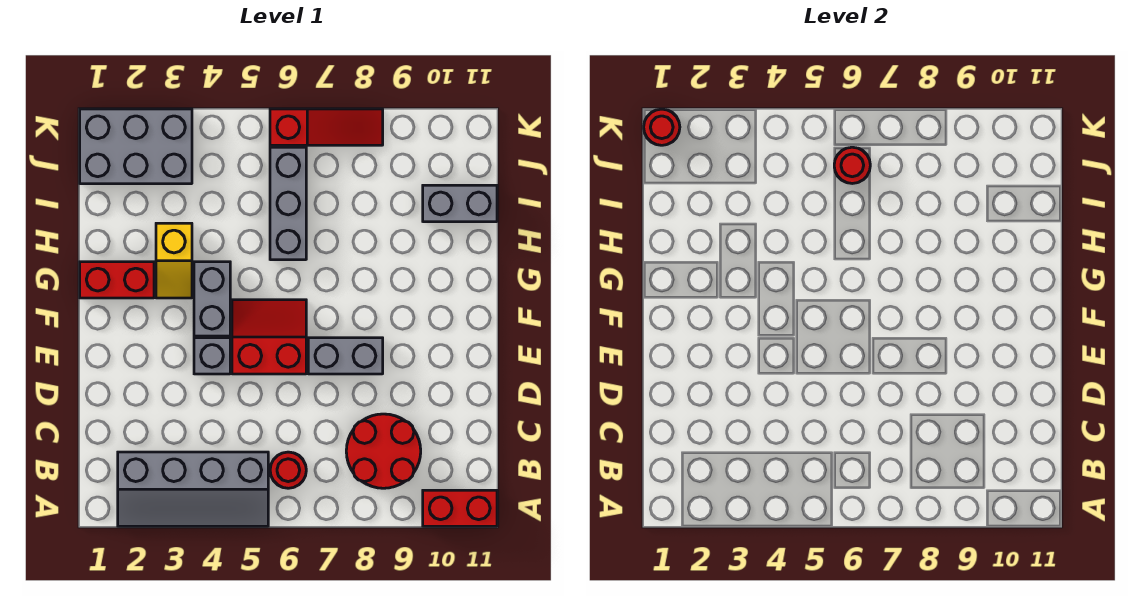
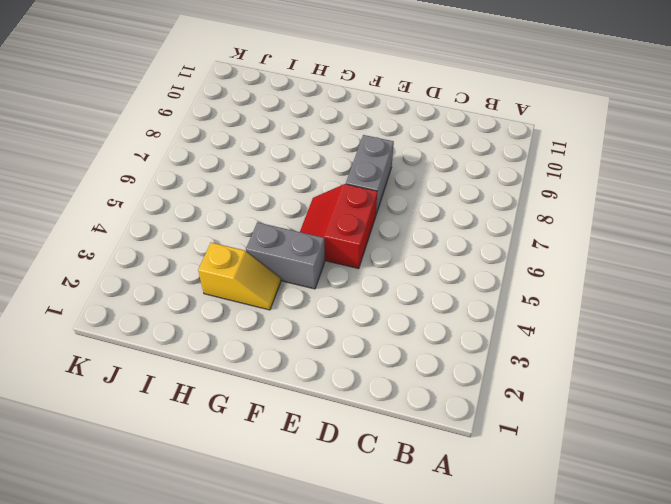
none -> grey slope A2:B5 level 1 top B
none -> red brick A10:A11 level 1
none -> red round brick B6 level 1

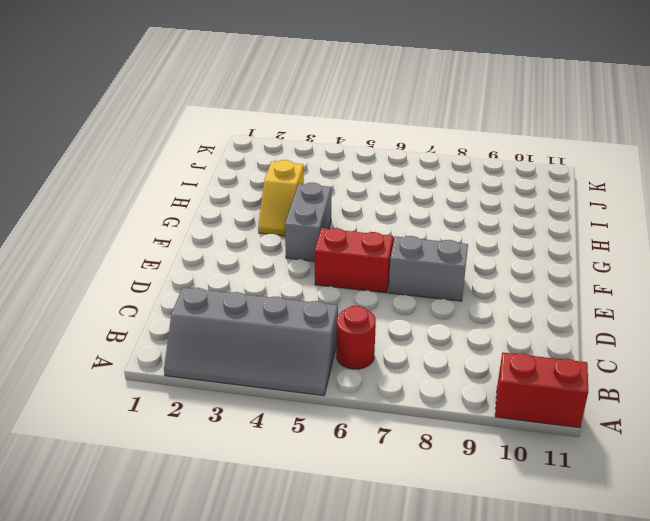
none -> red round brick B8:C9 level 1
none -> grey brick E4 level 1
none -> red brick G1:G2 level 1

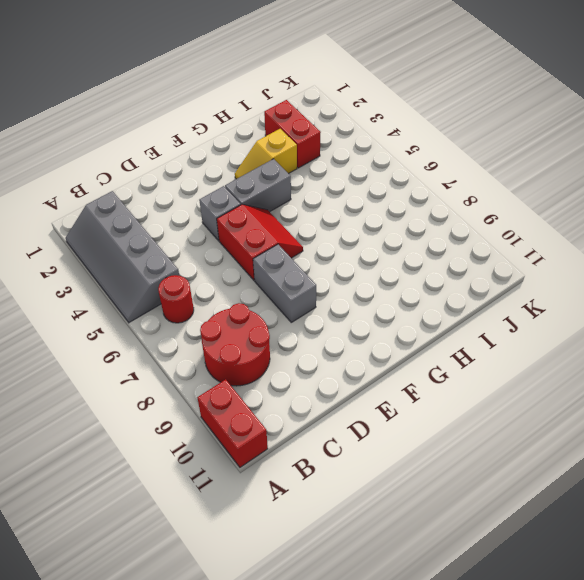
red brick I2:I3 level 1 -> red brick G1:G2 level 1
none -> grey brick H6:J6 level 1
none -> grey brick I10:I11 level 1
none -> grey brick J1:K3 level 1

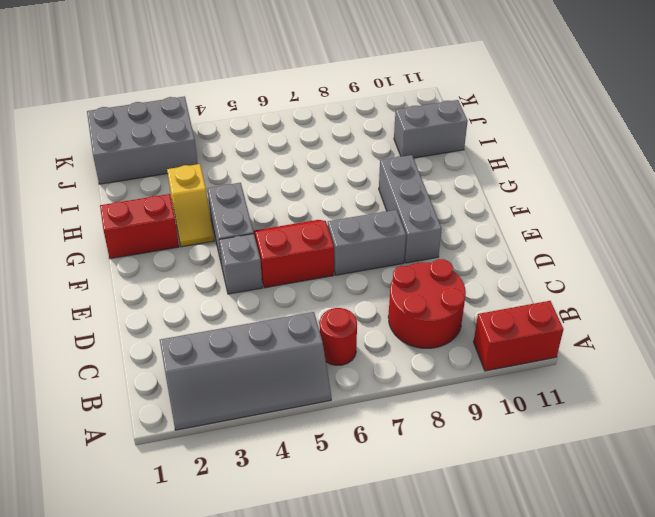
grey brick E9:G9 level 1 -> grey brick H6:J6 level 1
none -> red slope K6:K8 level 1 top 6
none -> red round brick J6 level 2
none -> red round brick K1 level 2

